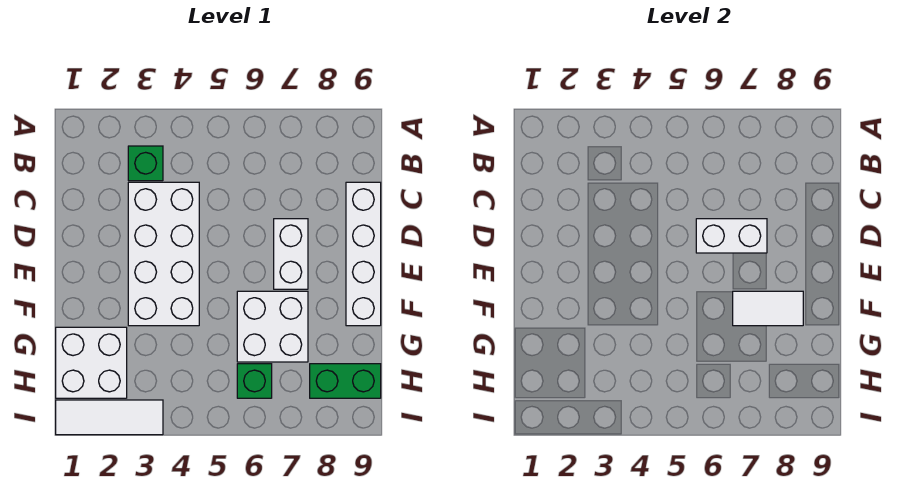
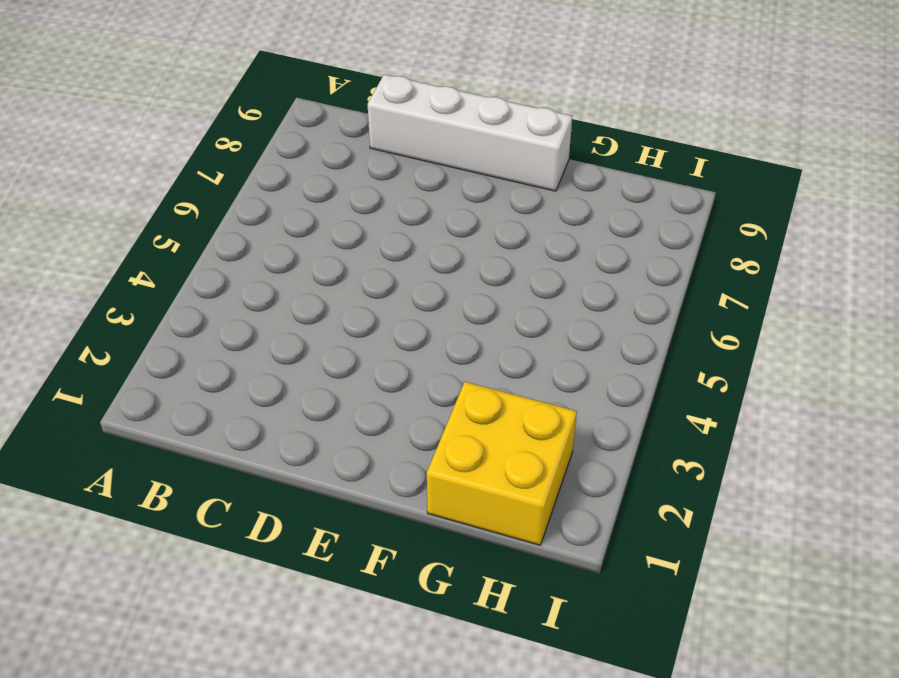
yellow brick G1:H2 level 1 -> white brick G1:H2 level 1
none -> green brick B3 level 1
none -> white brick C3:F4 level 1

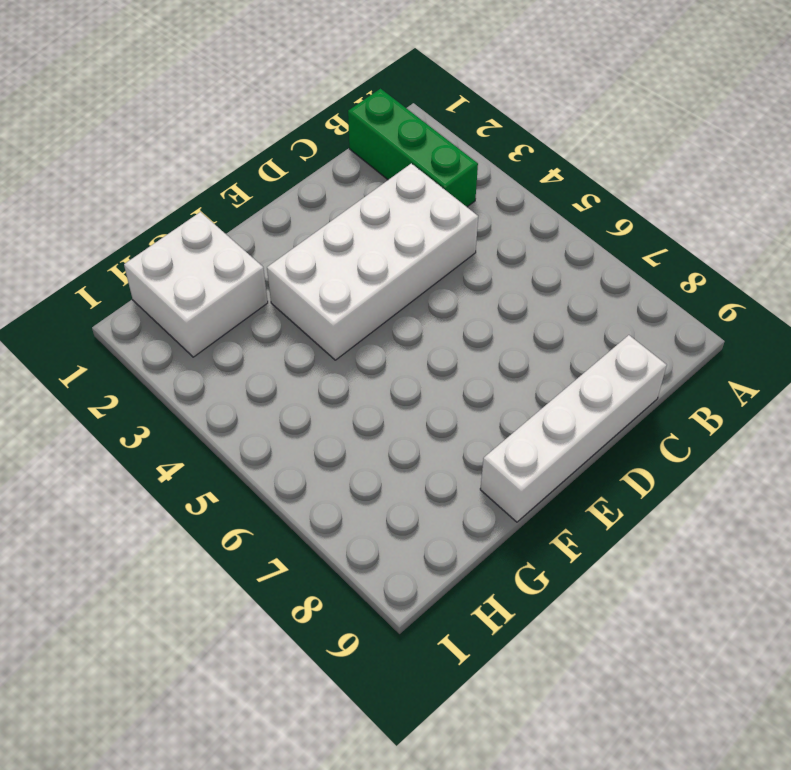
green brick B1:B3 level 1 -> green brick B3 level 1
none -> white brick D7:E7 level 1
none -> white brick F6:G7 level 1

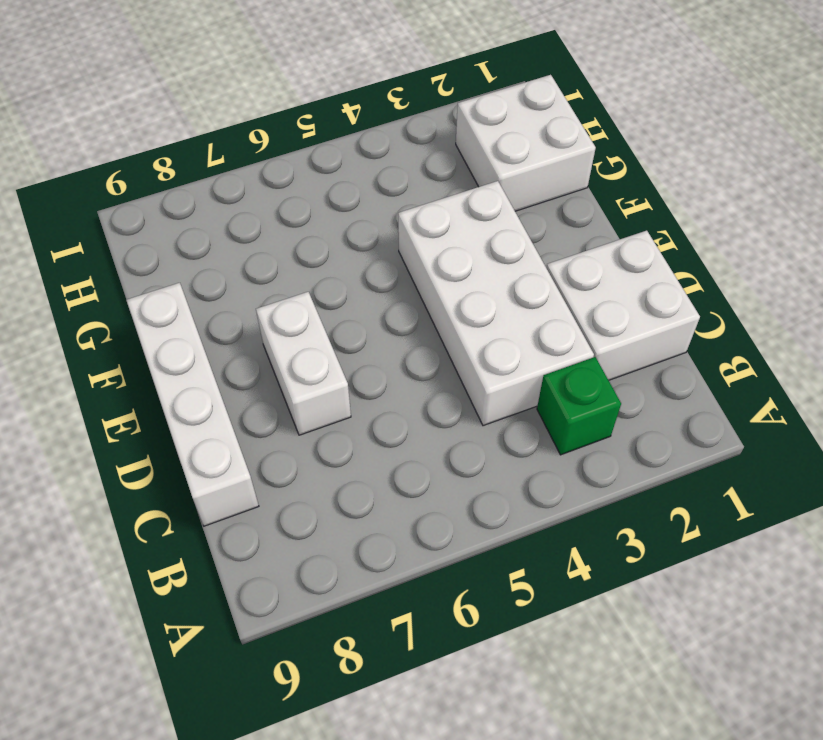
white brick C1:D2 level 1 -> white brick F6:G7 level 1
none -> green brick H6 level 1
none -> green brick H8:H9 level 1

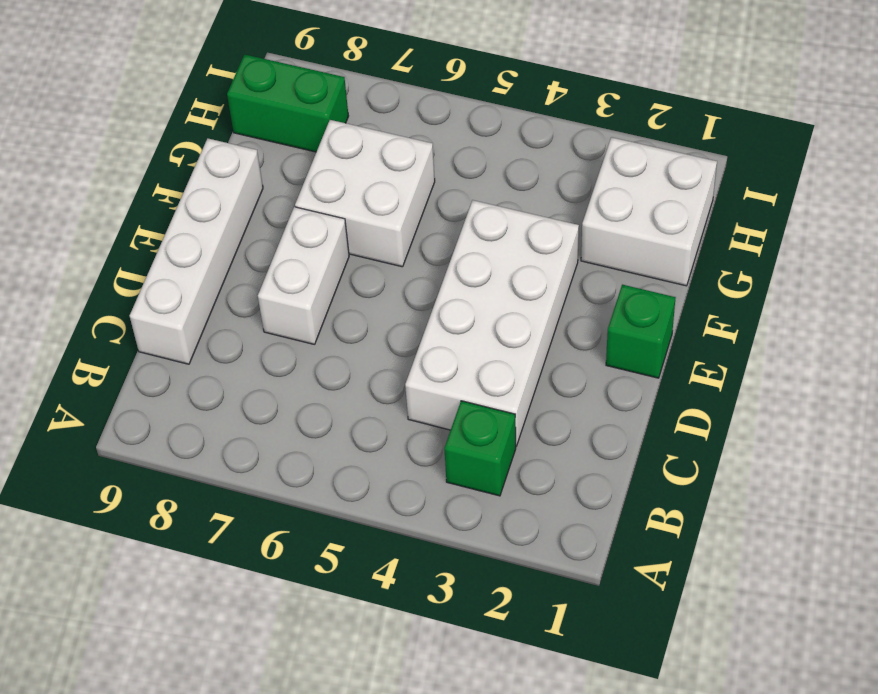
green brick E1 level 1 -> green brick H6 level 1
none -> white tile I1:I3 level 1
none -> white brick D6:D7 level 2

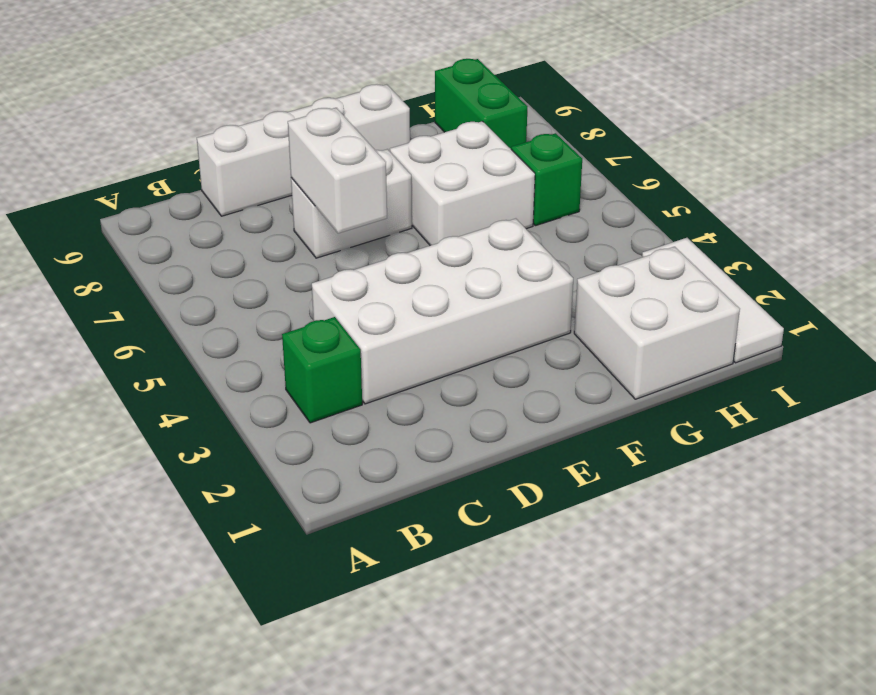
none -> white tile F7:F8 level 2

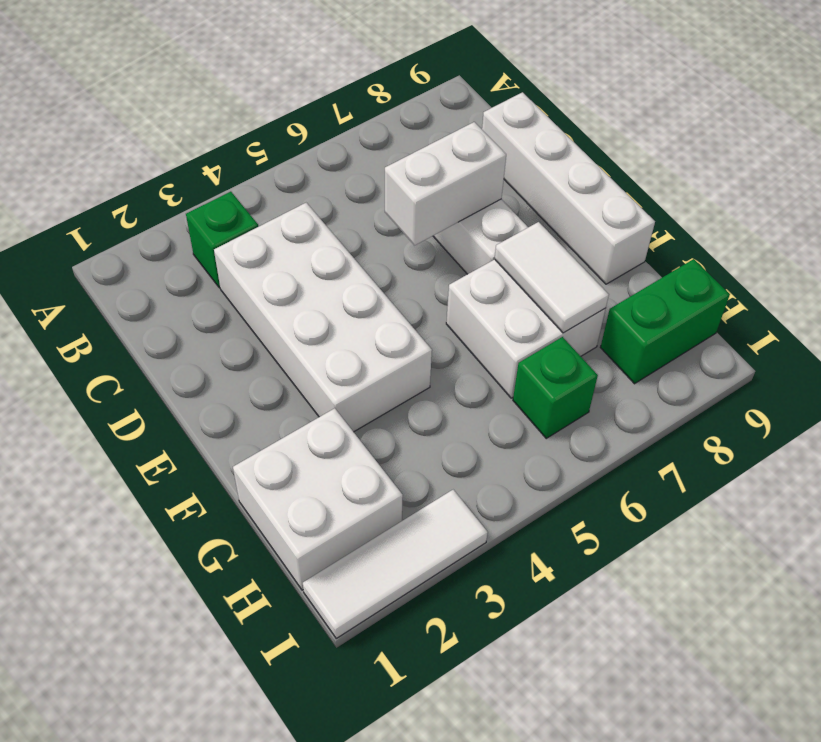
white tile F7:G7 level 2 -> white tile F7:F8 level 2

